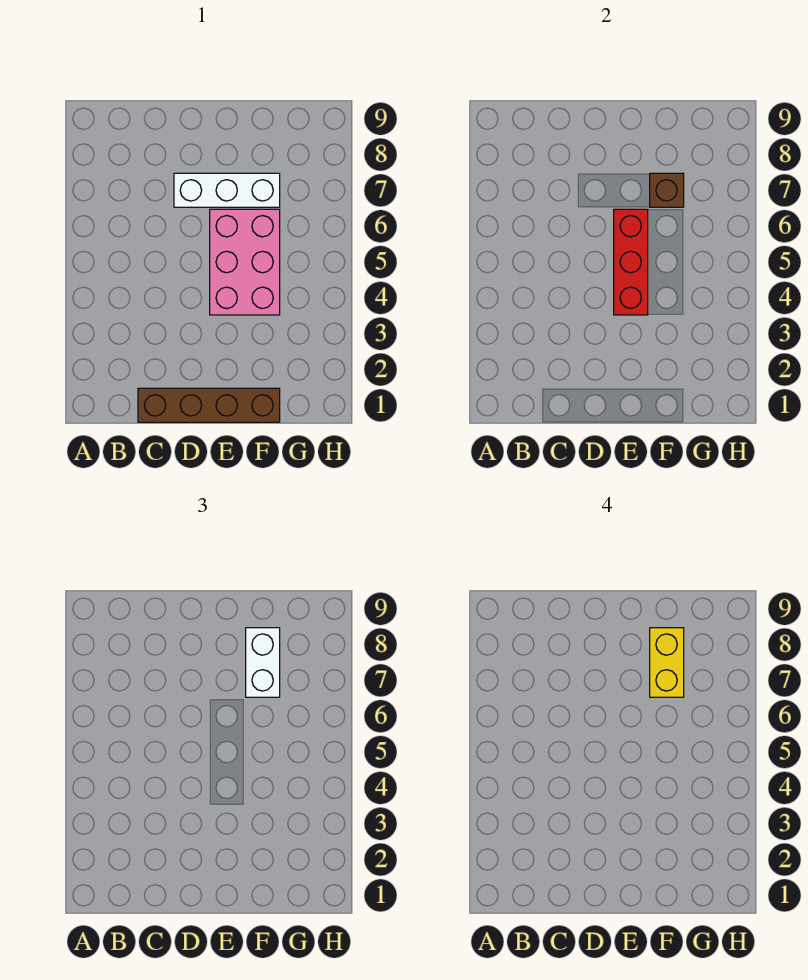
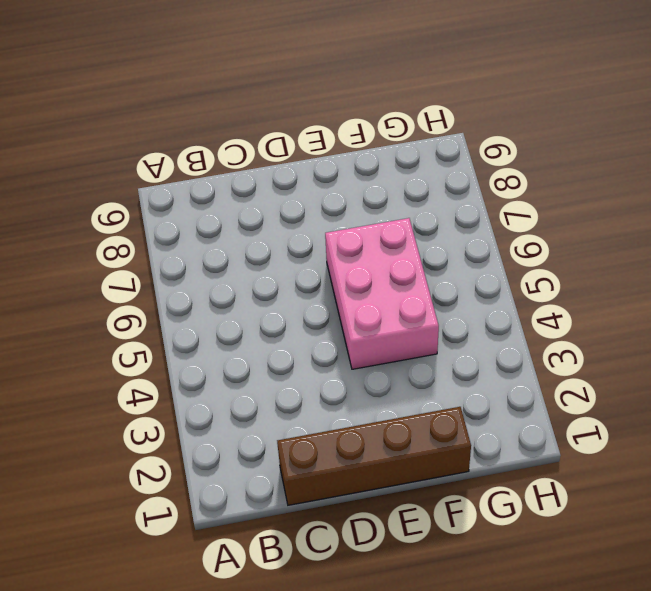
none -> white brick D7:F7 level 1
none -> red brick E4:E6 level 2

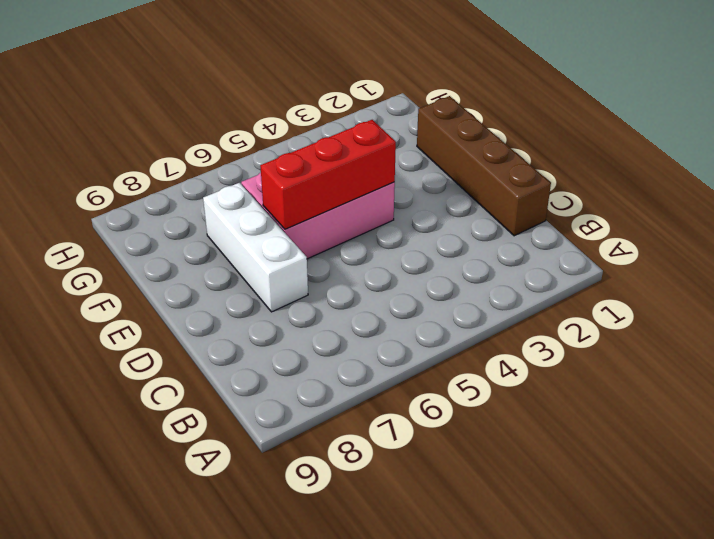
none -> brown brick F7 level 2
none -> white brick F7:F8 level 3

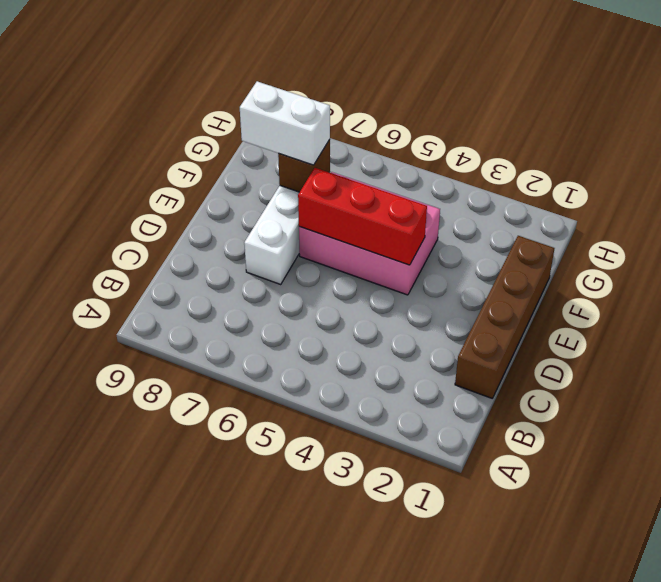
none -> yellow brick F7:F8 level 4

